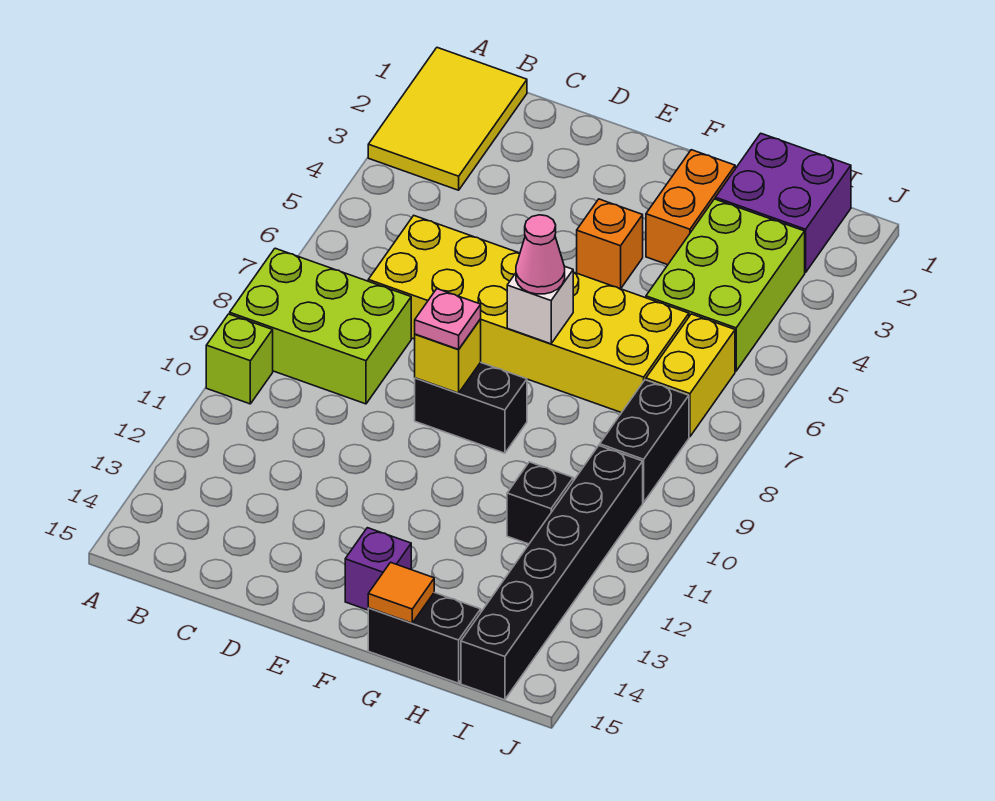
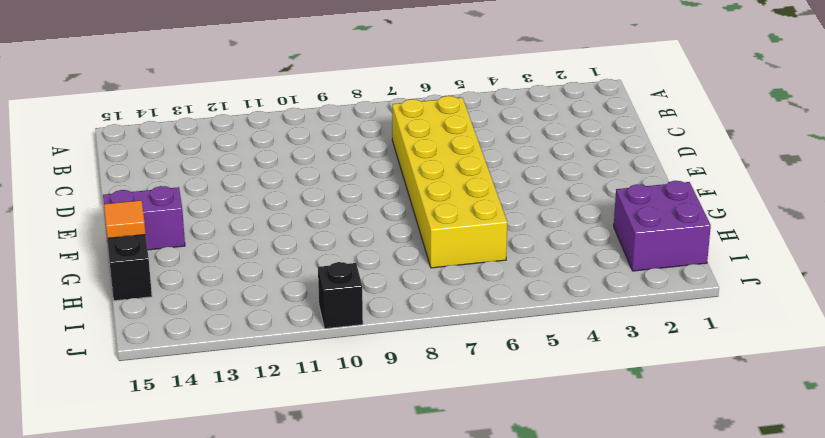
purple brick F14:F15 level 1 -> purple brick F14 level 1
black brick J10 level 1 -> black brick H11 level 1
none -> yellow tile A1:B3 level 1
none -> lime brick A8:C9 level 1
none -> lime brick A10 level 1

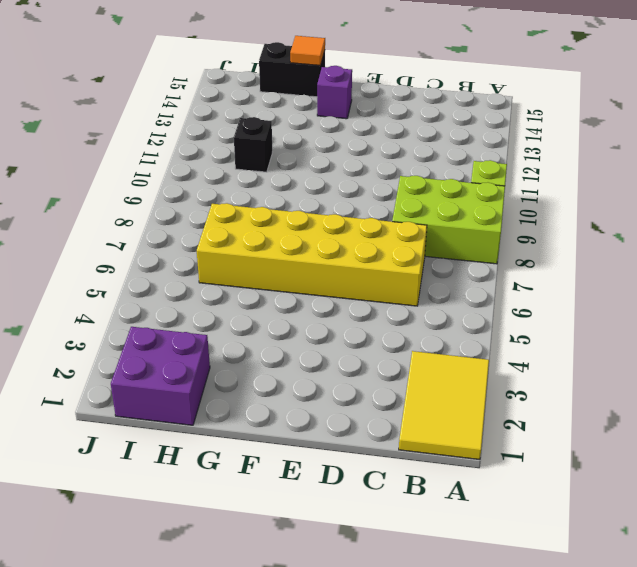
none -> black brick E9:F9 level 1
none -> orange brick F4 level 1
none -> orange brick G2:G3 level 1

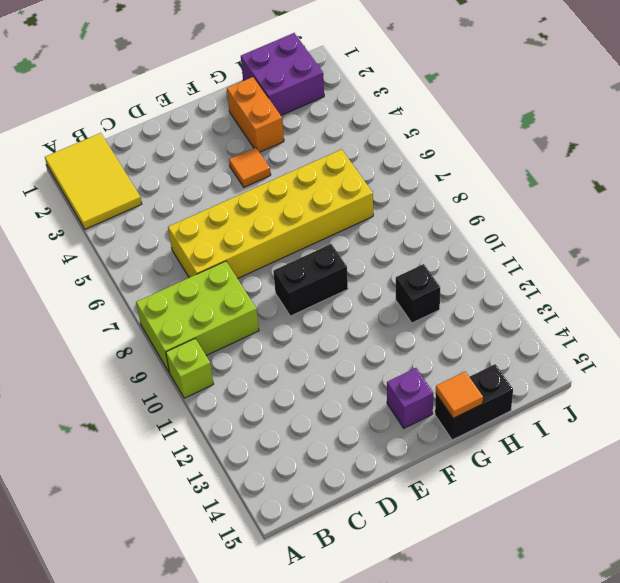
orange tile F4 level 1 -> orange brick F4 level 1
none -> lime brick H3:I5 level 1
none -> yellow brick I6:I7 level 1
none -> black brick I8:I9 level 1

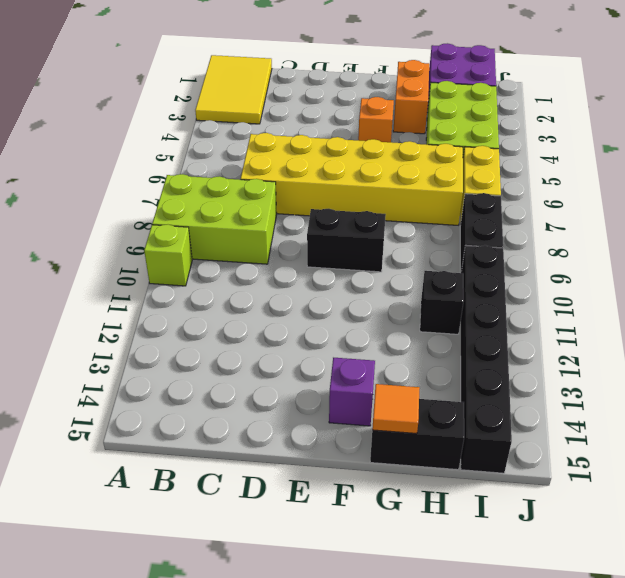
none -> yellow brick E9 level 2
none -> white brick F7 level 2
none -> pink plate E9 level 3

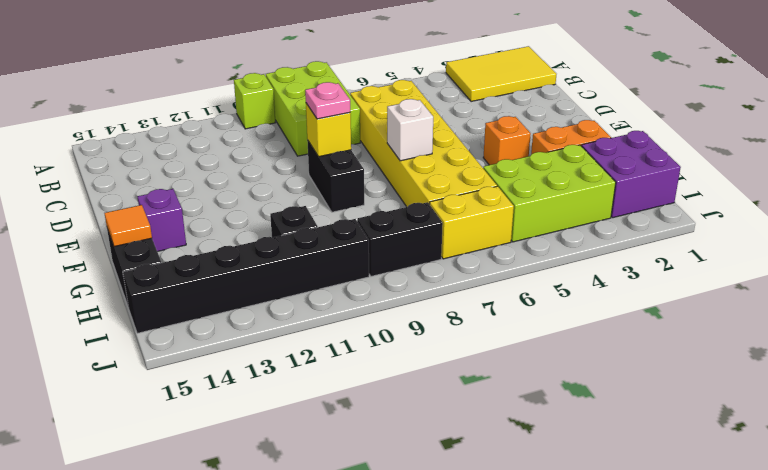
none -> pink cone F7 level 3

